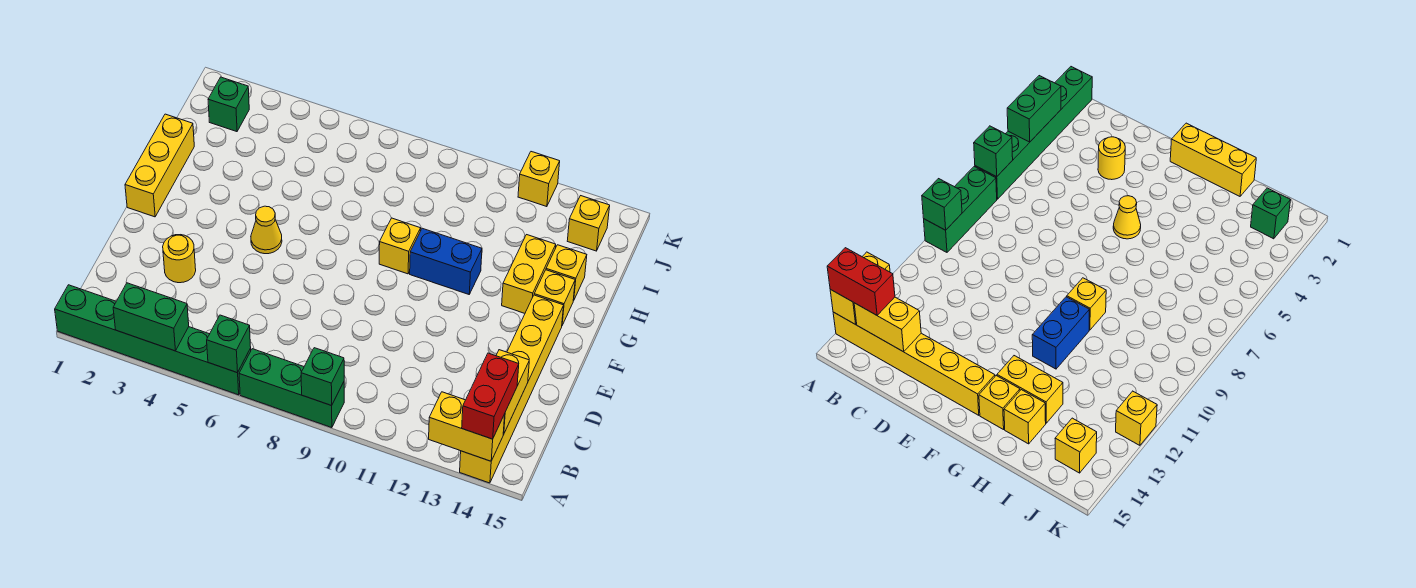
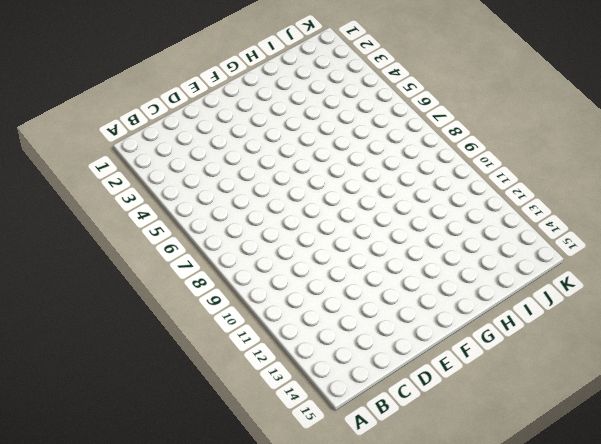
none -> green brick A1:A6 level 1
none -> green brick A7:A9 level 1
none -> yellow brick A14:F14 level 1

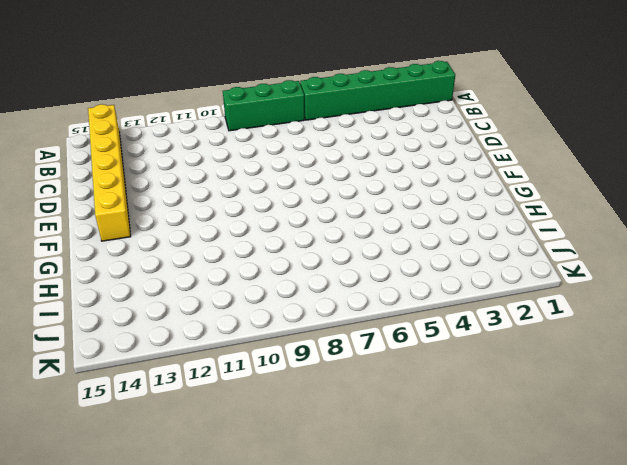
none -> yellow round brick D3 level 1
none -> yellow brick F1:H1 level 1
none -> yellow cone F5 level 1

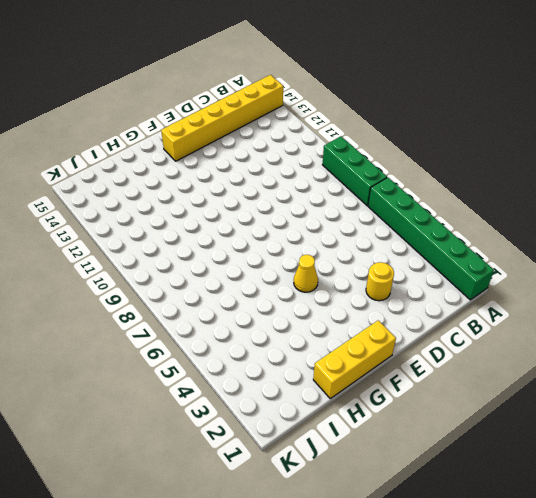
none -> yellow brick G9 level 1
none -> blue brick G10:G11 level 1
none -> yellow brick G13:H13 level 1

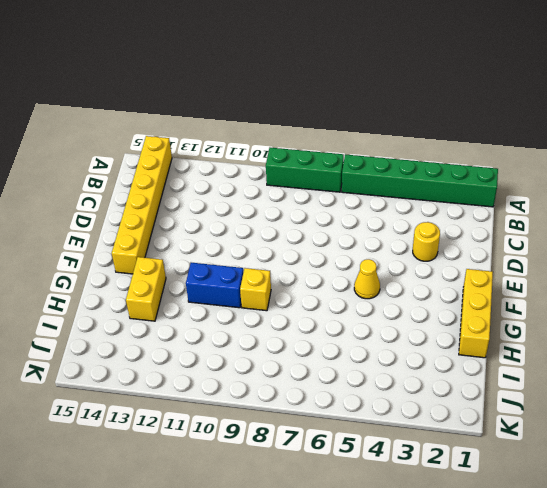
none -> yellow brick G14 level 1
none -> yellow brick H14 level 1
none -> green brick J2 level 1

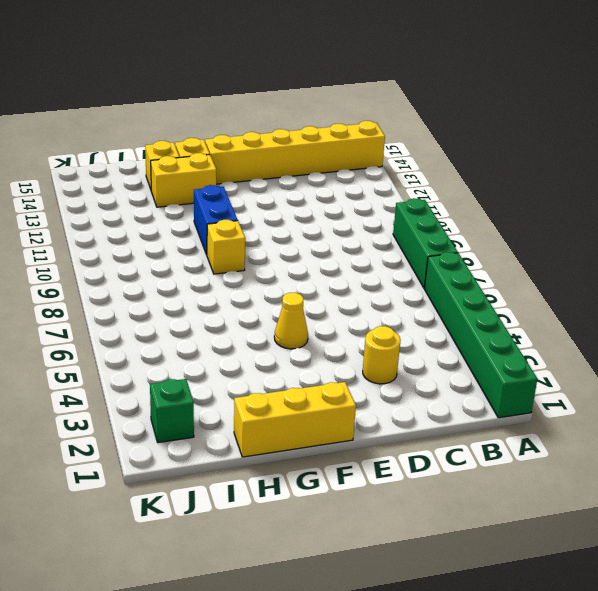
none -> yellow brick J14 level 1
none -> yellow brick K12 level 1
none -> green brick A3:A4 level 2

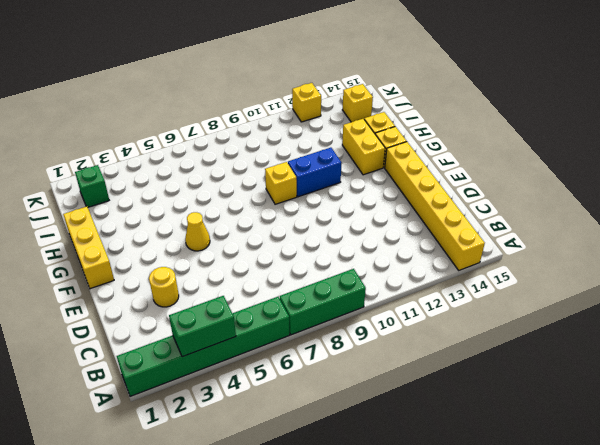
none -> green brick A6 level 2
none -> green brick A9 level 2
none -> yellow brick A13:A14 level 2

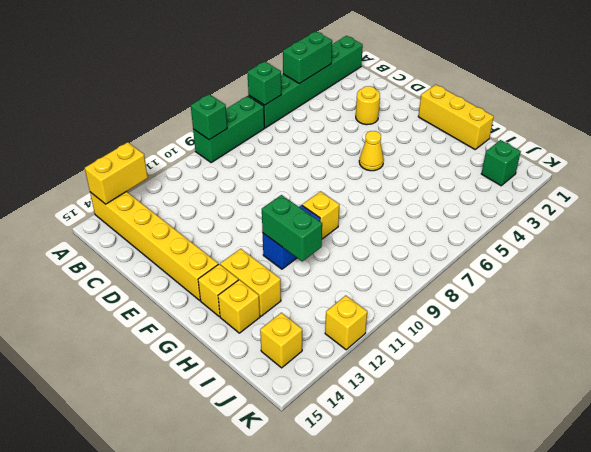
green brick G11:H11 level 2 -> none
none -> yellow brick B14:C14 level 2
none -> red brick A14:B14 level 3

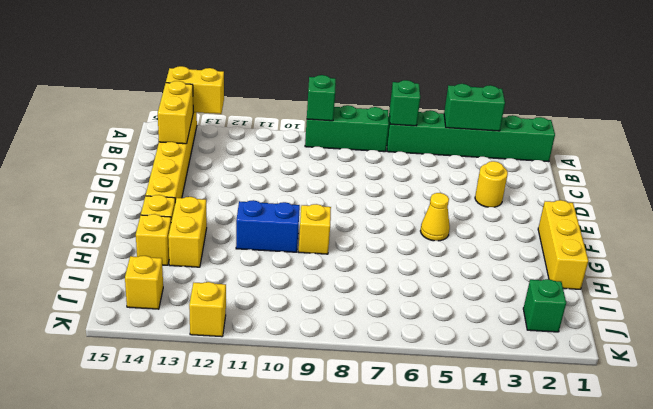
none -> red brick A14:B14 level 3

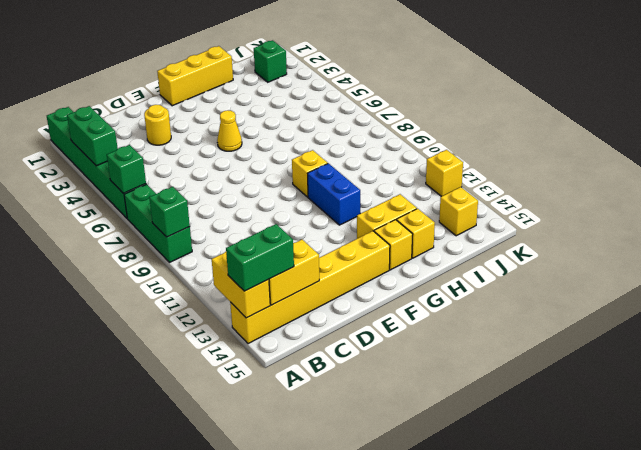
green brick A14:B14 level 3 -> red brick A14:B14 level 3

